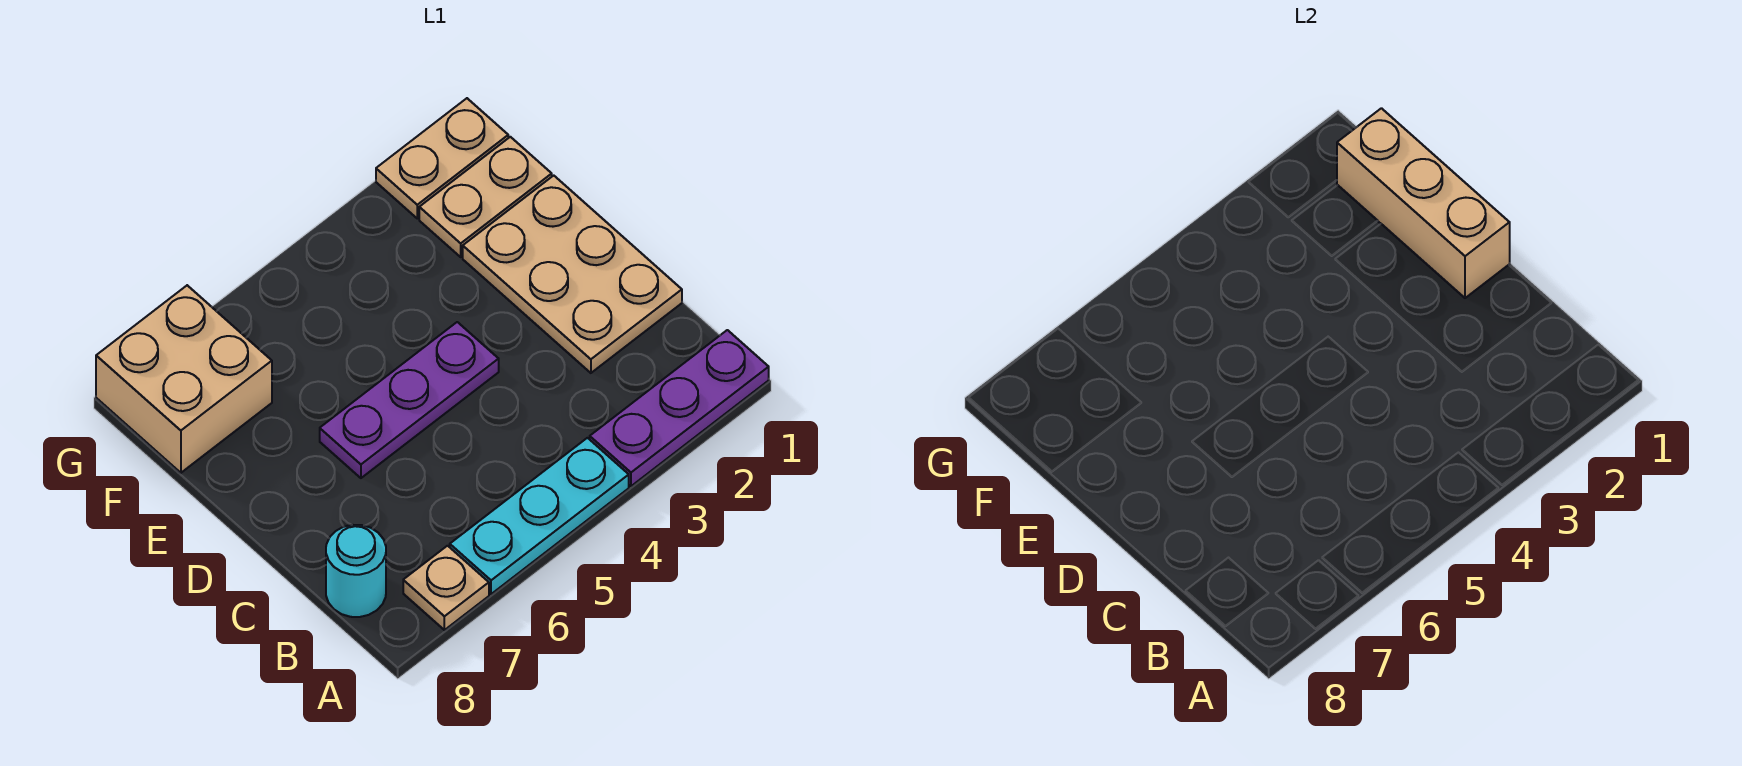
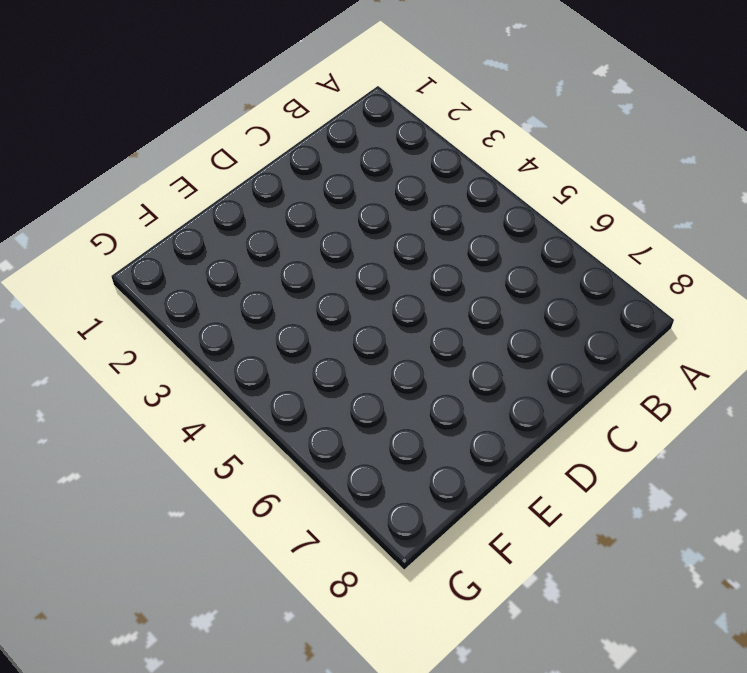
none -> purple plate A1:A3 level 1
none -> cyan plate A4:A6 level 1

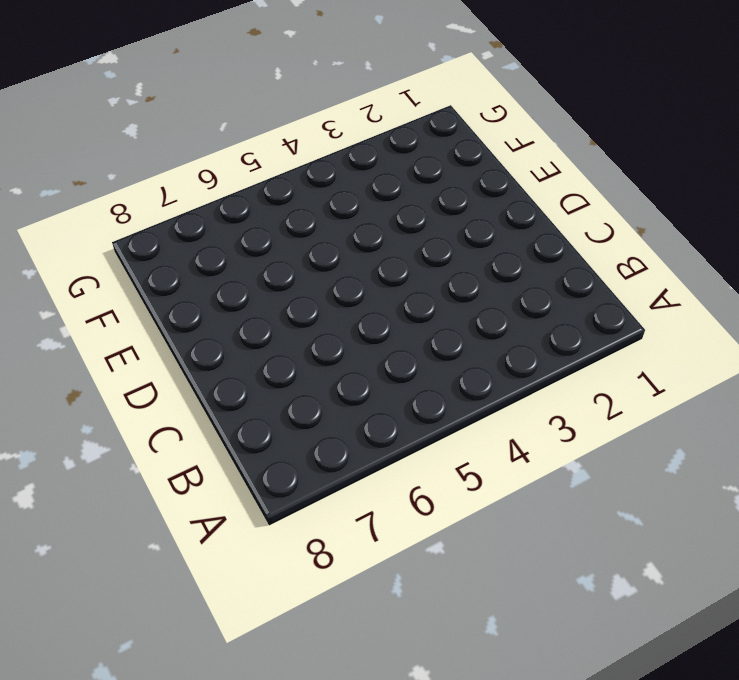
none -> purple plate A1:A3 level 1
none -> cyan plate A4:A6 level 1

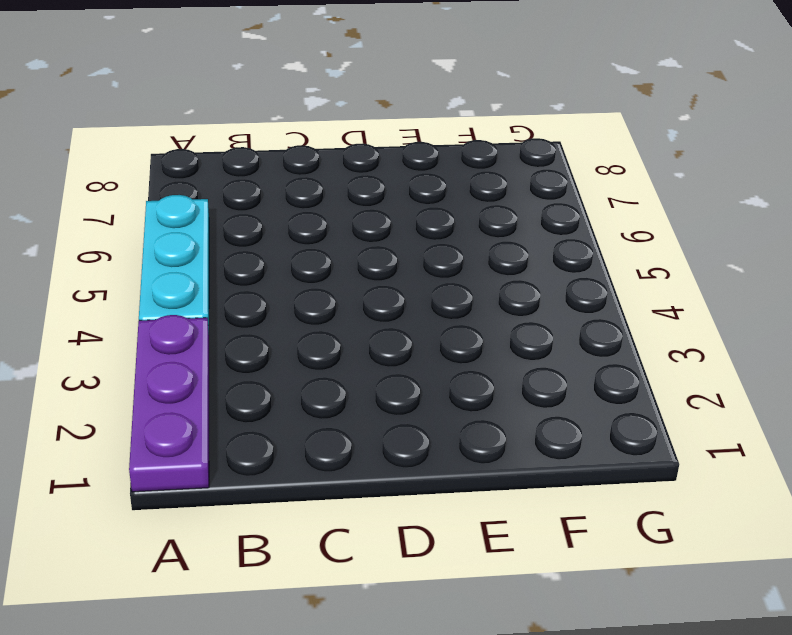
none -> tan plate A7 level 1
none -> cyan round brick B8 level 1

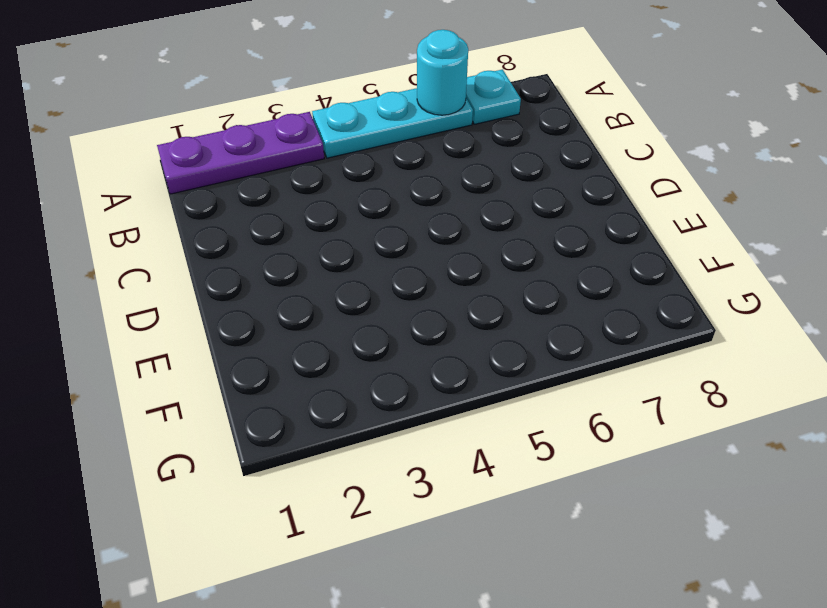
cyan round brick A6 level 2 -> cyan round brick B8 level 1
cyan plate A7 level 1 -> tan plate A7 level 1
none -> tan plate C1:E2 level 1
none -> purple plate D4:D6 level 1

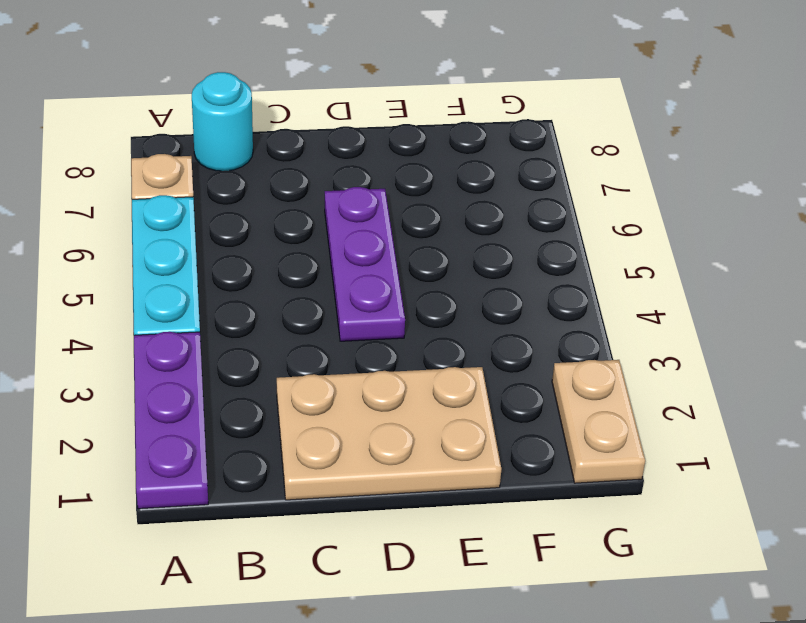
none -> tan plate F1:F2 level 1
none -> tan brick F7:G8 level 1

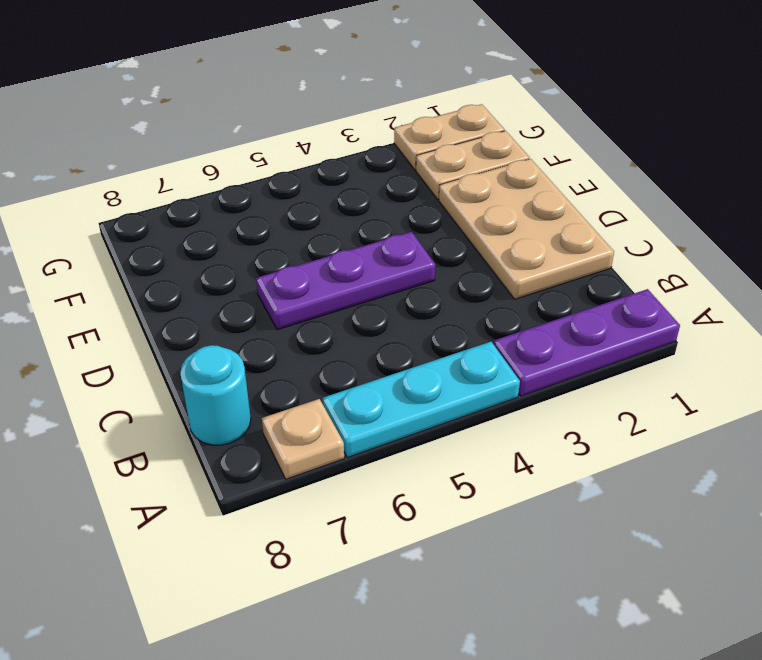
none -> tan brick F7:G8 level 1
none -> tan brick D1:F1 level 2

